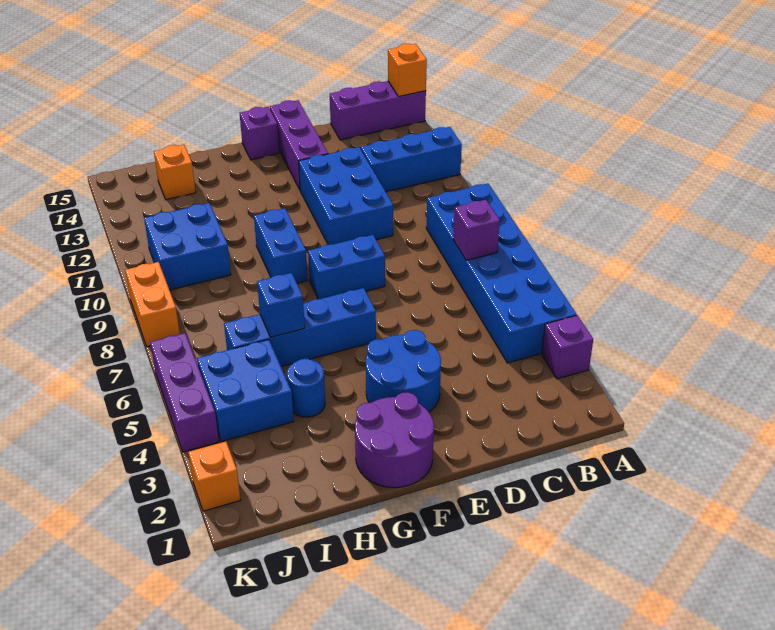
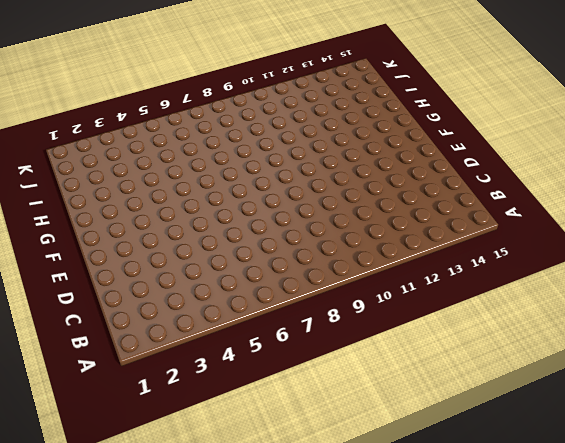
none -> purple brick A3 level 1
none -> blue brick A4:B9 level 1
none -> blue brick A12:C12 level 1

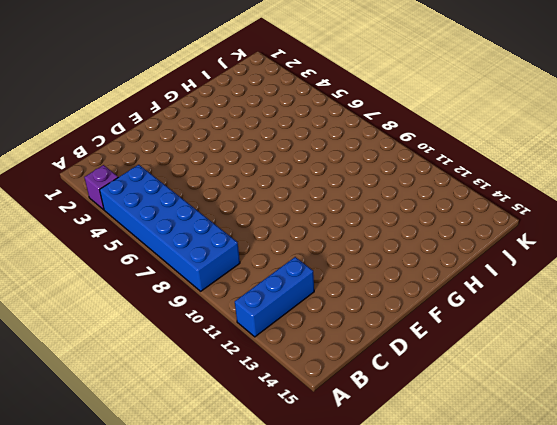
none -> purple brick A15:C15 level 1
none -> blue brick D10:E12 level 1
none -> blue round brick E3:F4 level 1

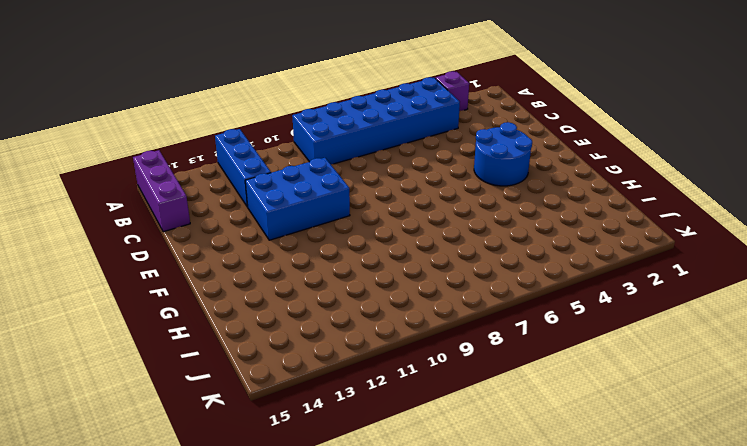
none -> blue brick E8:F8 level 1
none -> purple brick E13:E15 level 1
none -> purple round brick F1:G2 level 1

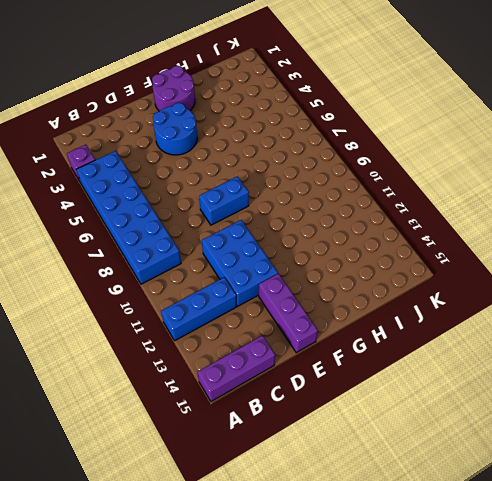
none -> blue brick F6:I6 level 1
none -> purple brick F15 level 1
none -> blue brick G9:G10 level 1

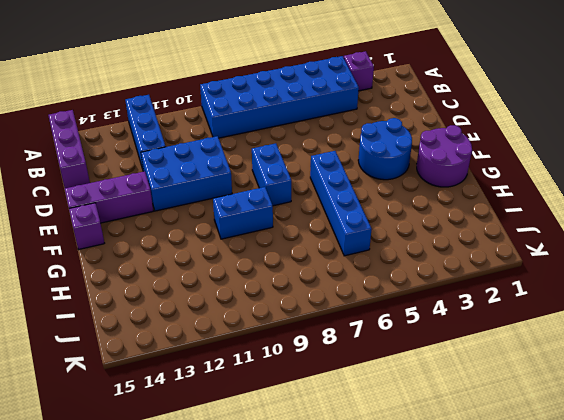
none -> blue round brick H4 level 1
none -> blue brick I4:J5 level 1
none -> blue brick I10:J11 level 1

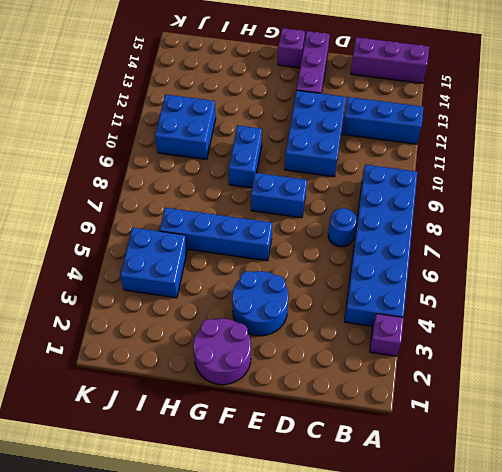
blue round brick C7 level 1 -> blue round brick H4 level 1
none -> orange brick I14 level 1
none -> orange brick K2 level 1
none -> purple brick K4:K6 level 1

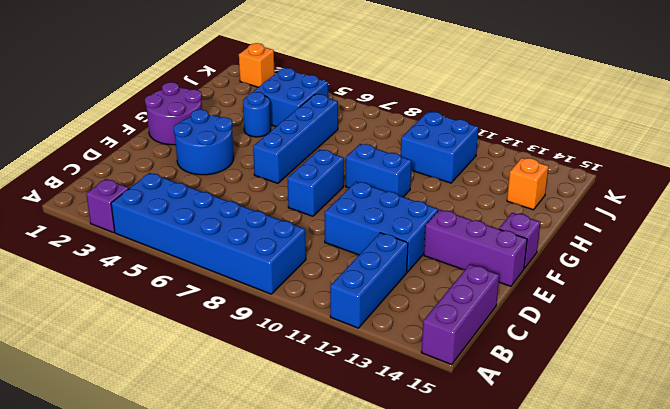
none -> purple brick K4:K6 level 1
none -> orange brick K8:K9 level 1
none -> orange brick A15 level 2

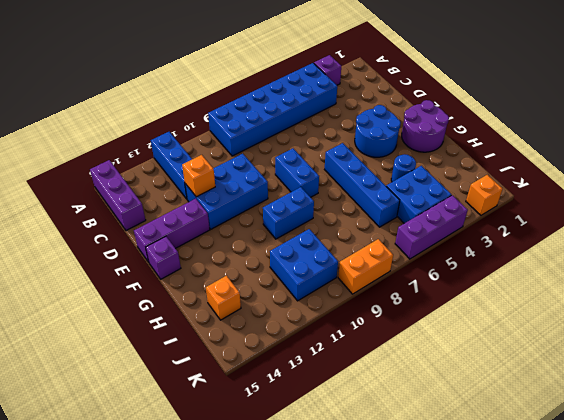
orange brick D12 level 2 -> orange brick A15 level 2
none -> purple brick B7 level 2
none -> blue brick H6 level 2

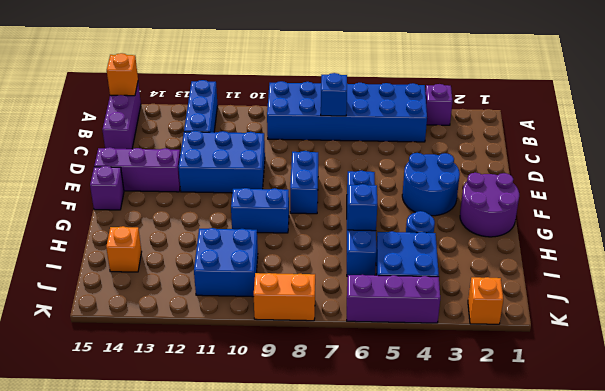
blue brick B7 level 2 -> purple brick B7 level 2

